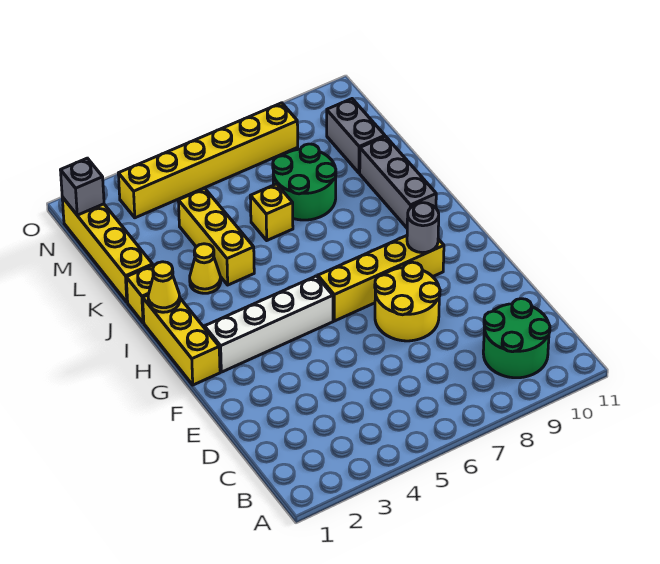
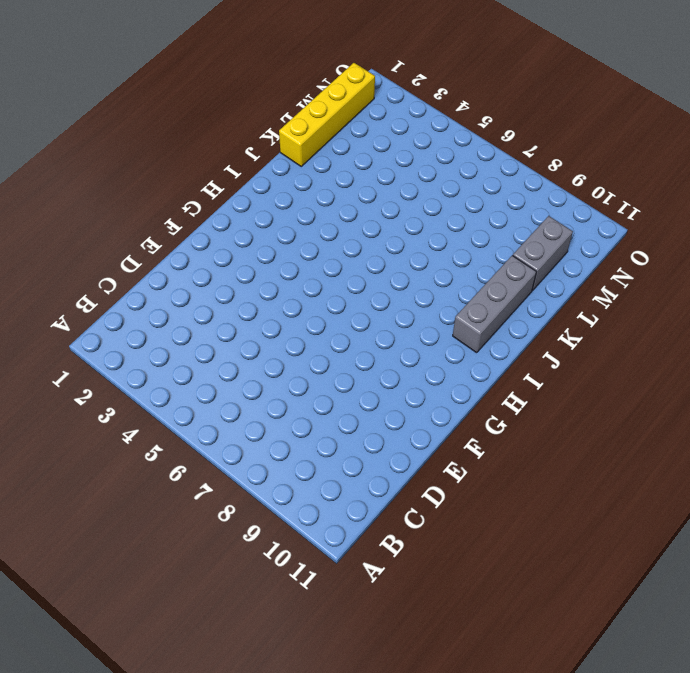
none -> green round brick B9:C10 level 1
none -> yellow round brick E7:F8 level 1
none -> yellow brick G1:I1 level 1

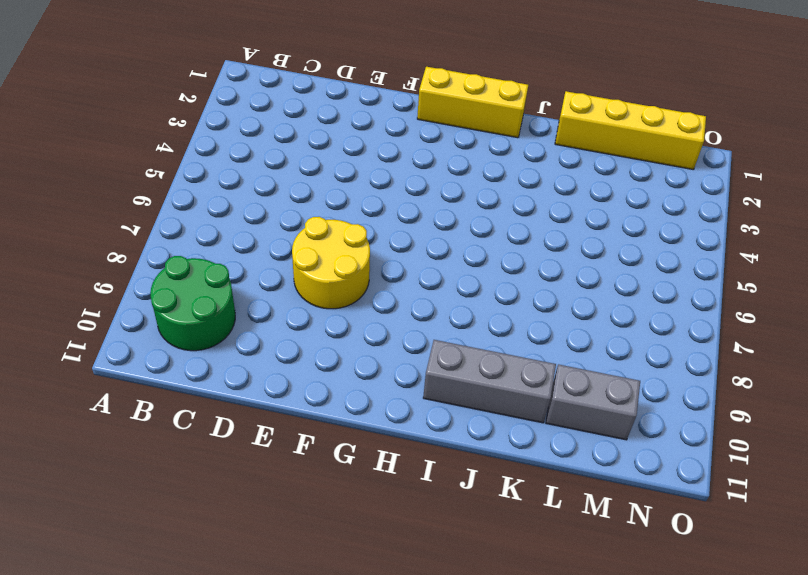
none -> white brick G2:G5 level 1
none -> yellow brick G6:G9 level 1
none -> yellow brick J1 level 1

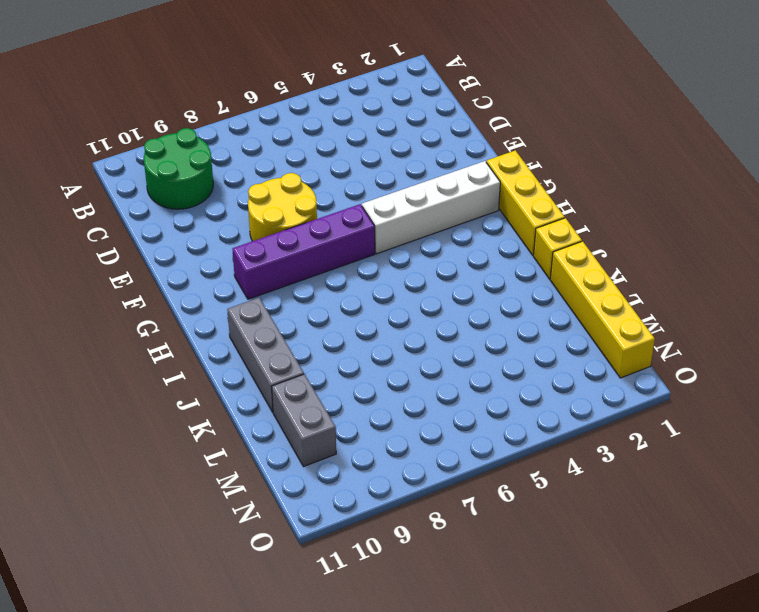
purple brick G6:G9 level 1 -> yellow brick G6:G9 level 1
none -> yellow cone J3 level 1
none -> yellow brick J4:L4 level 1
none -> yellow brick K6 level 1

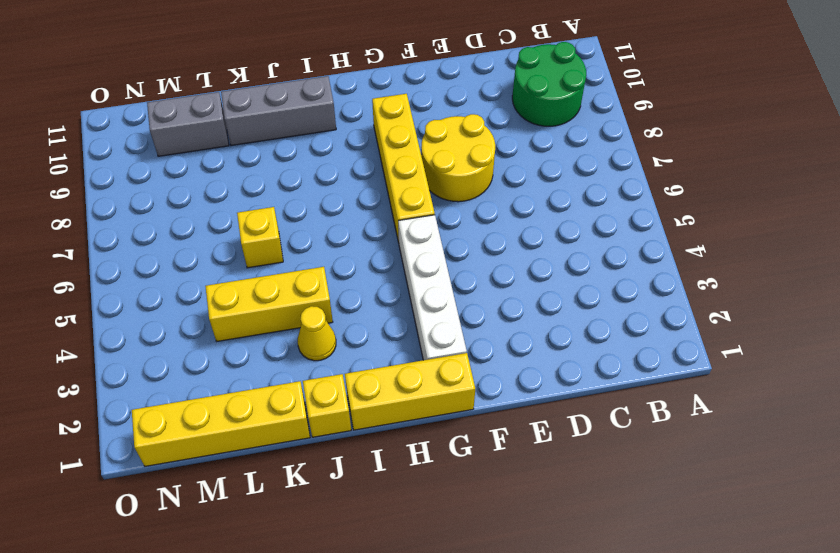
none -> green round brick K7:L8 level 1
none -> yellow brick N3:N8 level 1
none -> grey round brick G9 level 2

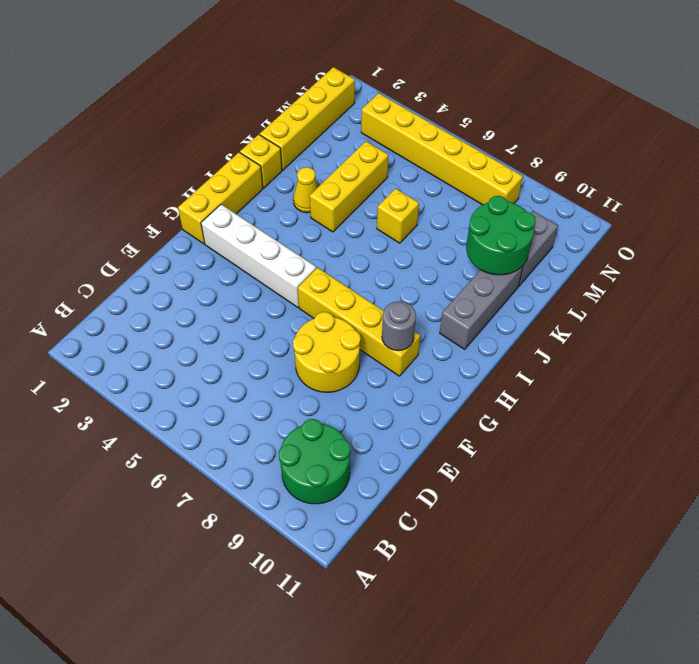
green round brick K9:L10 level 2 -> green round brick K7:L8 level 1
none -> yellow cone I1 level 2
none -> grey brick N1 level 2

